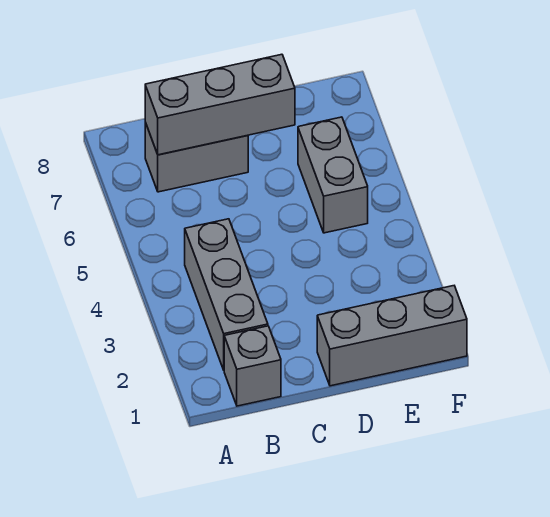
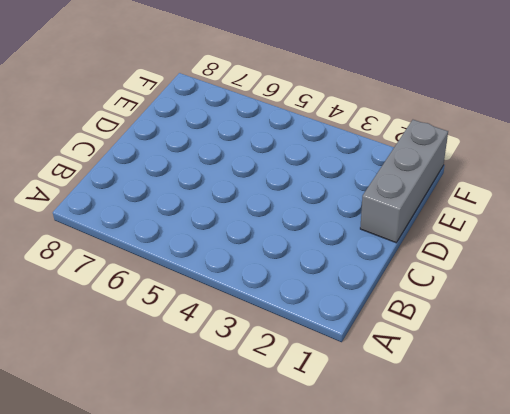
none -> grey brick B1 level 1
none -> grey brick B2:B4 level 1

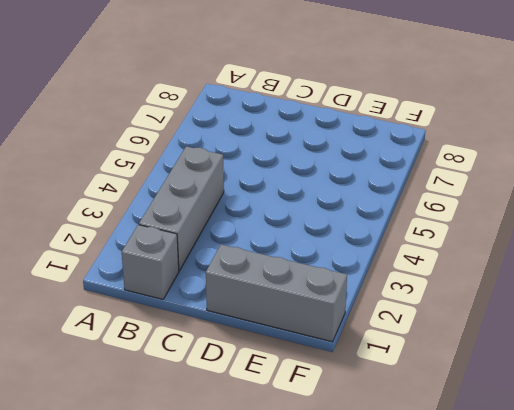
none -> grey brick B7:C7 level 1
none -> grey brick E5:E6 level 1

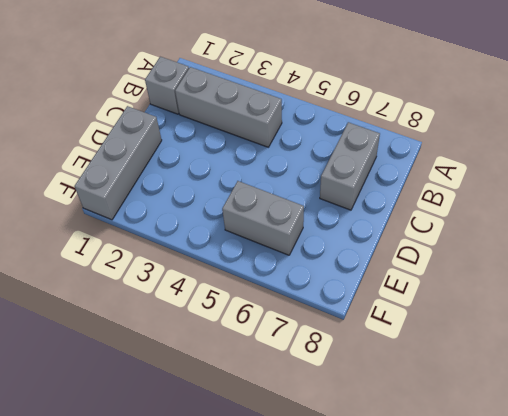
none -> grey brick B7:D7 level 2

